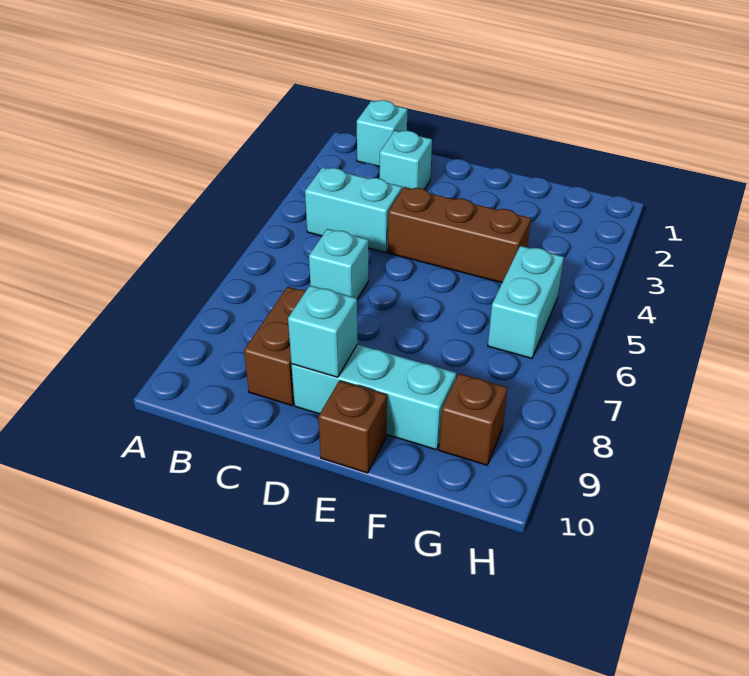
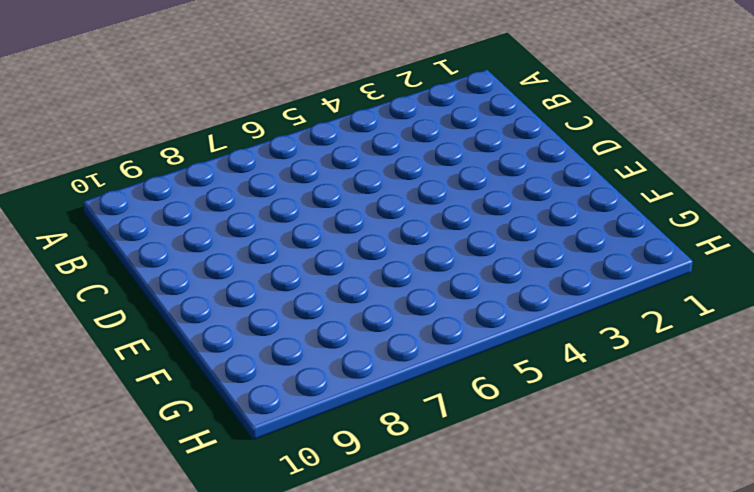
none -> cyan brick B1 level 1
none -> cyan brick B4:C4 level 1

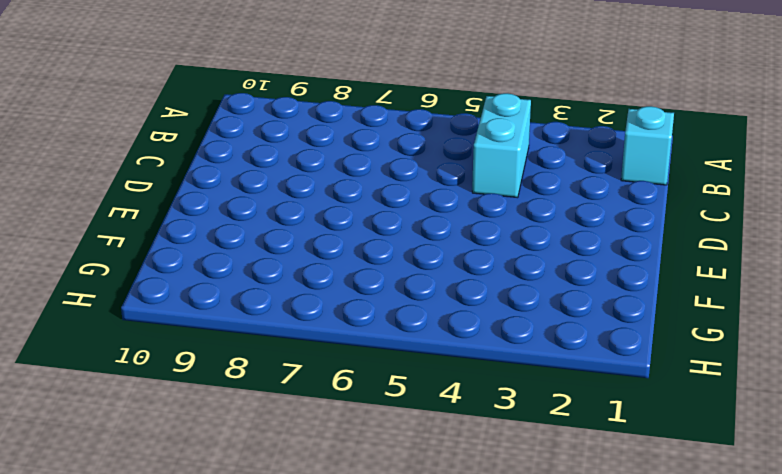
none -> cyan brick C2 level 1
none -> cyan brick C6 level 1

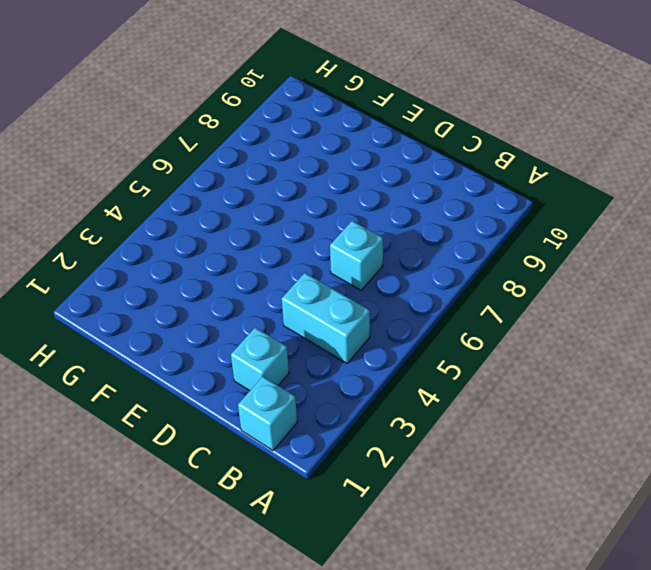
none -> brown brick C8:C9 level 1
none -> brown brick D4:F4 level 1

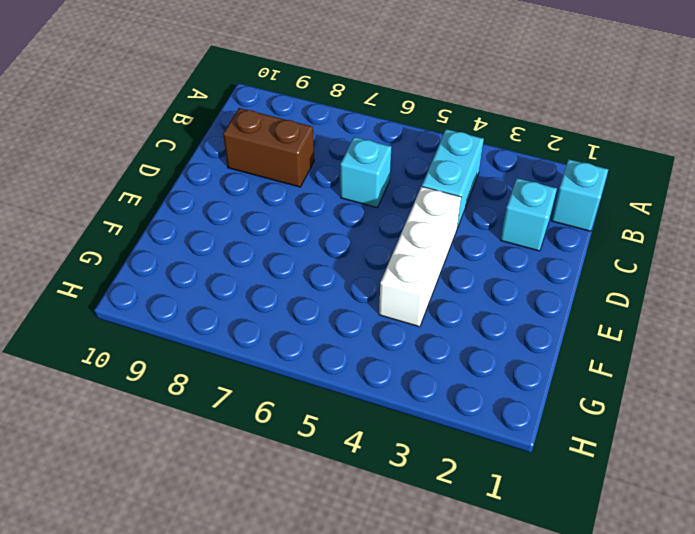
white brick D4:F4 level 1 -> brown brick D4:F4 level 1
none -> cyan brick D9:F9 level 1
none -> brown brick E10 level 1

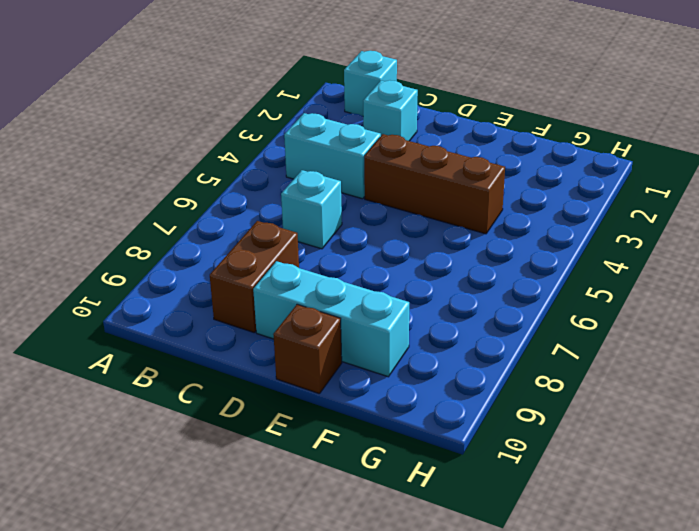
none -> cyan brick G5:G6 level 1
none -> brown brick G9 level 1

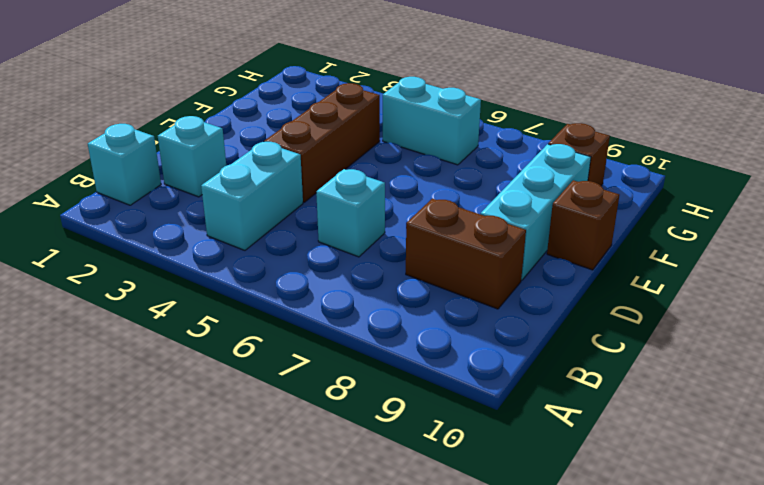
none -> cyan brick D9 level 2

